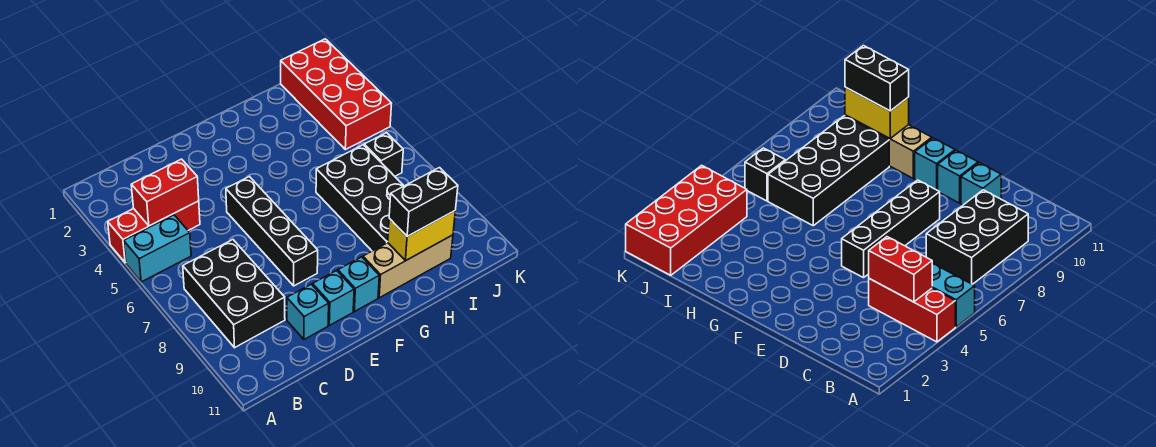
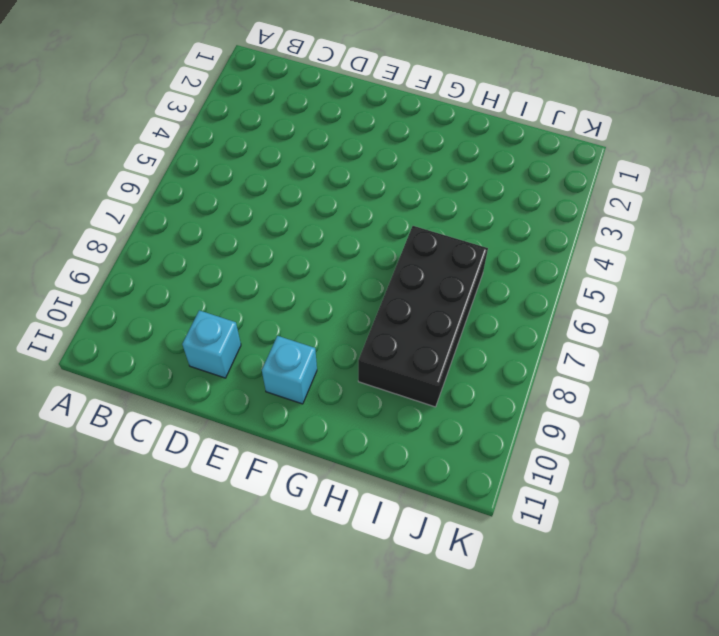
none -> red brick A4:C4 level 1
none -> cyan brick A5:B5 level 1
none -> black brick B7:C9 level 1

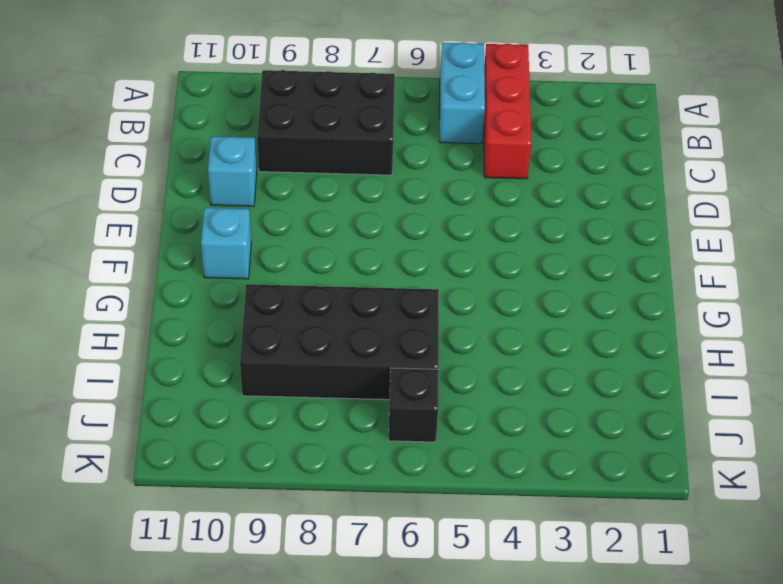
none -> black brick E5:E8 level 1
none -> cyan brick E10 level 1
none -> tan brick G10:I10 level 1

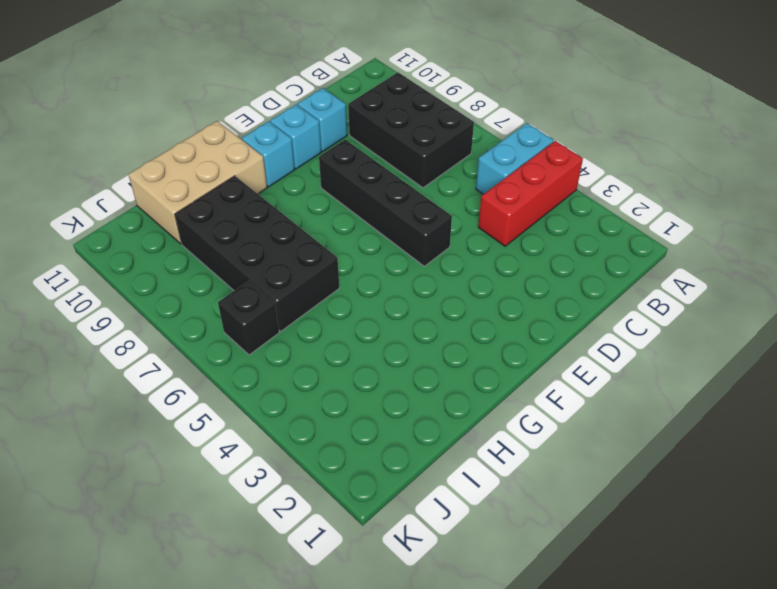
tan brick G10:I11 level 1 -> tan brick G10:I10 level 1
none -> red brick J1:K4 level 1
none -> red brick B4:C4 level 2
none -> yellow brick H10:I10 level 2

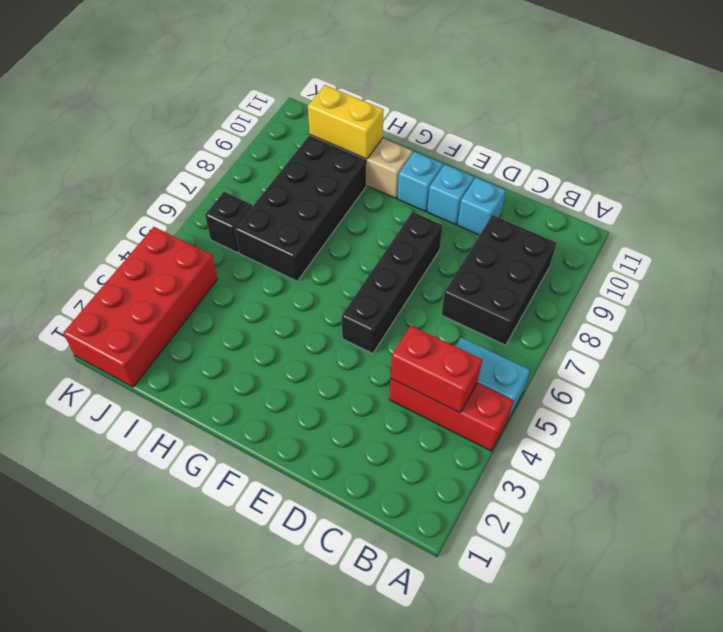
none -> black brick H10:I10 level 3

